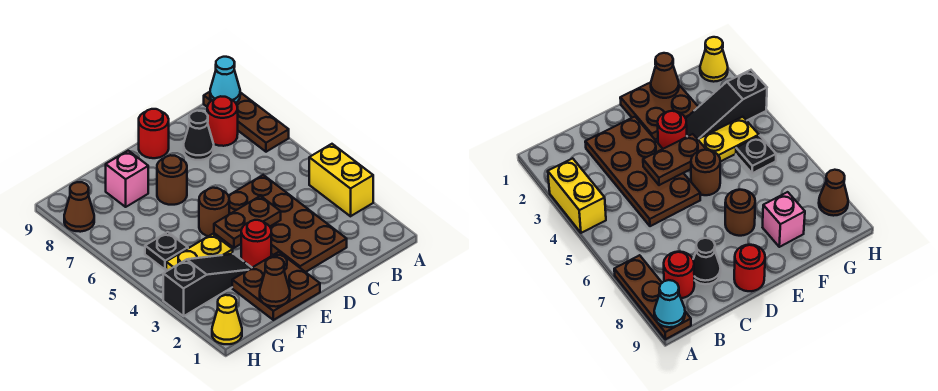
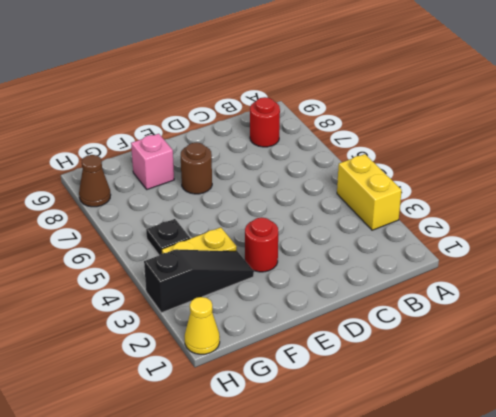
none -> brown plate A7:A9 level 1
none -> brown plate C2:D5 level 1
none -> black cone C8 level 1

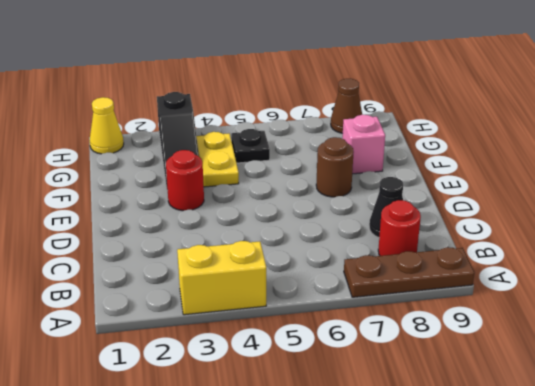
none -> brown plate C2:D5 level 1
none -> red round brick D9 level 1
none -> brown plate E1:F2 level 1

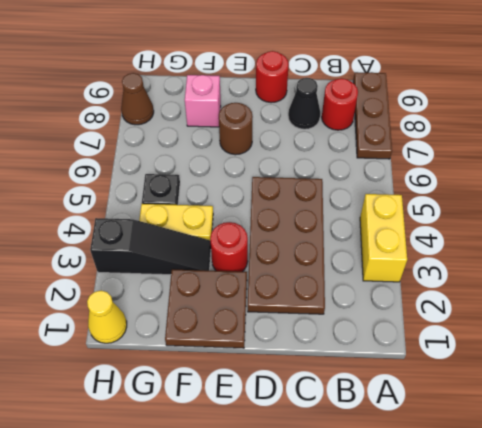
none -> brown round brick E5 level 1
none -> cyan cone A9 level 2
none -> brown plate D4:E4 level 2

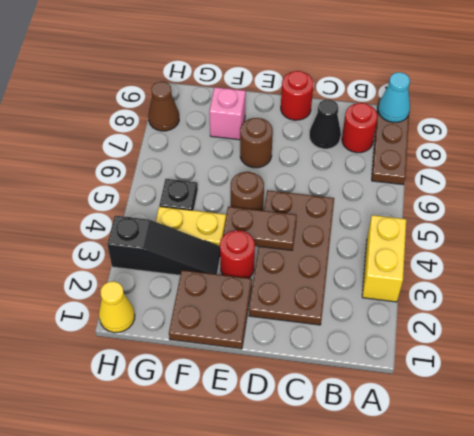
none -> brown cone F1 level 2

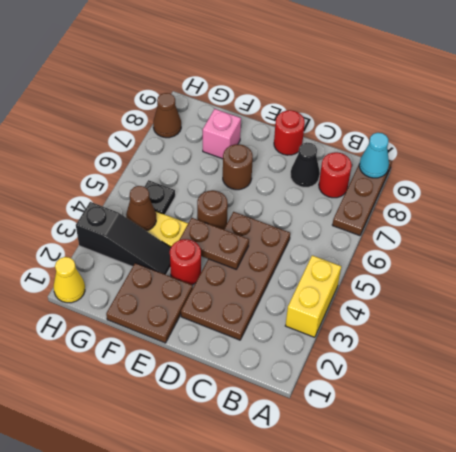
brown cone G4 level 2 -> brown cone F1 level 2

